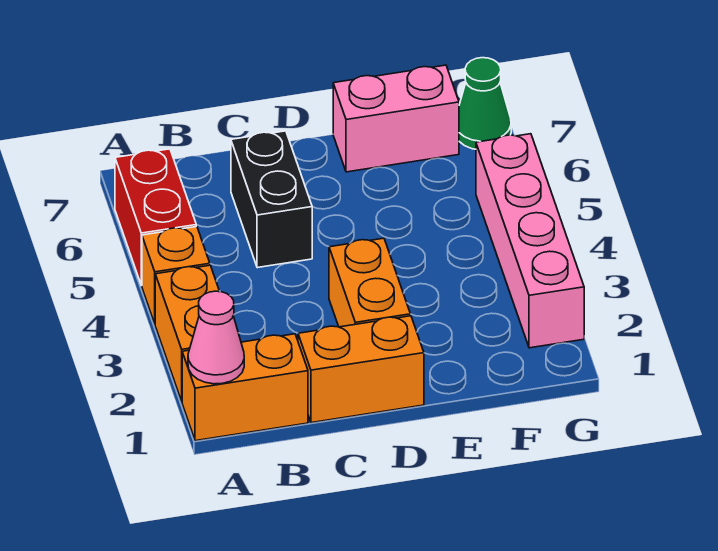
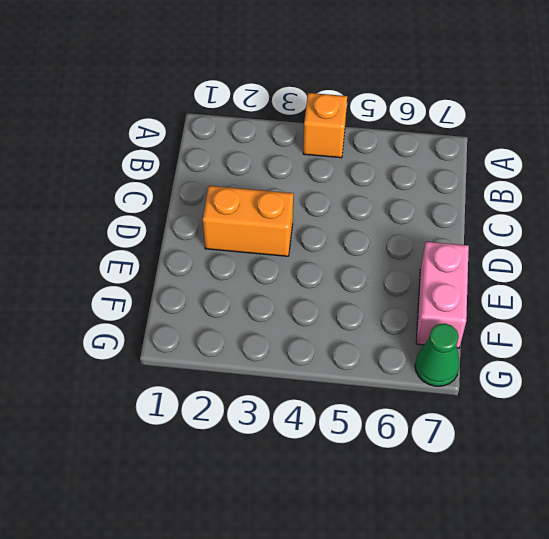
none -> orange brick A1:B1 level 1
none -> orange brick A2:A3 level 1

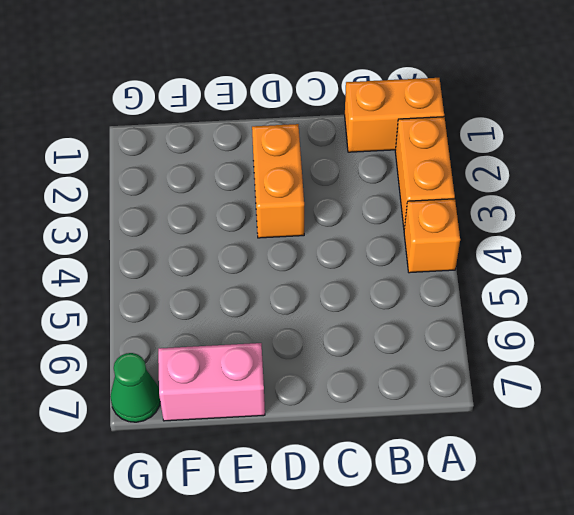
none -> red brick A5:A6 level 1
none -> orange brick C1:D1 level 1

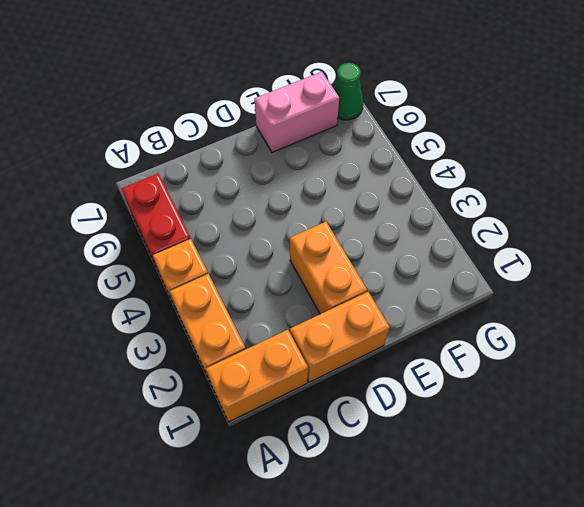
none -> black brick C5:C6 level 1
none -> pink brick G2:G5 level 1

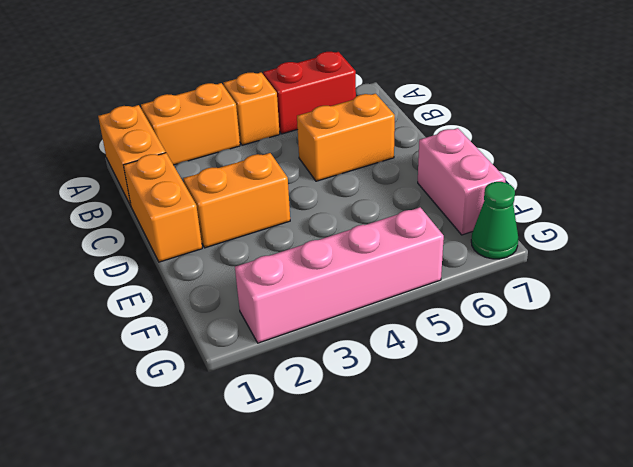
orange brick C5:C6 level 1 -> black brick C5:C6 level 1
none -> pink cone A1 level 2

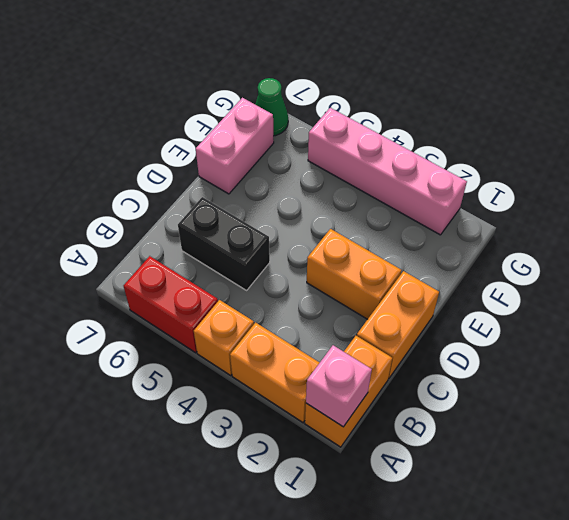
pink brick A1 level 2 -> pink cone A1 level 2

